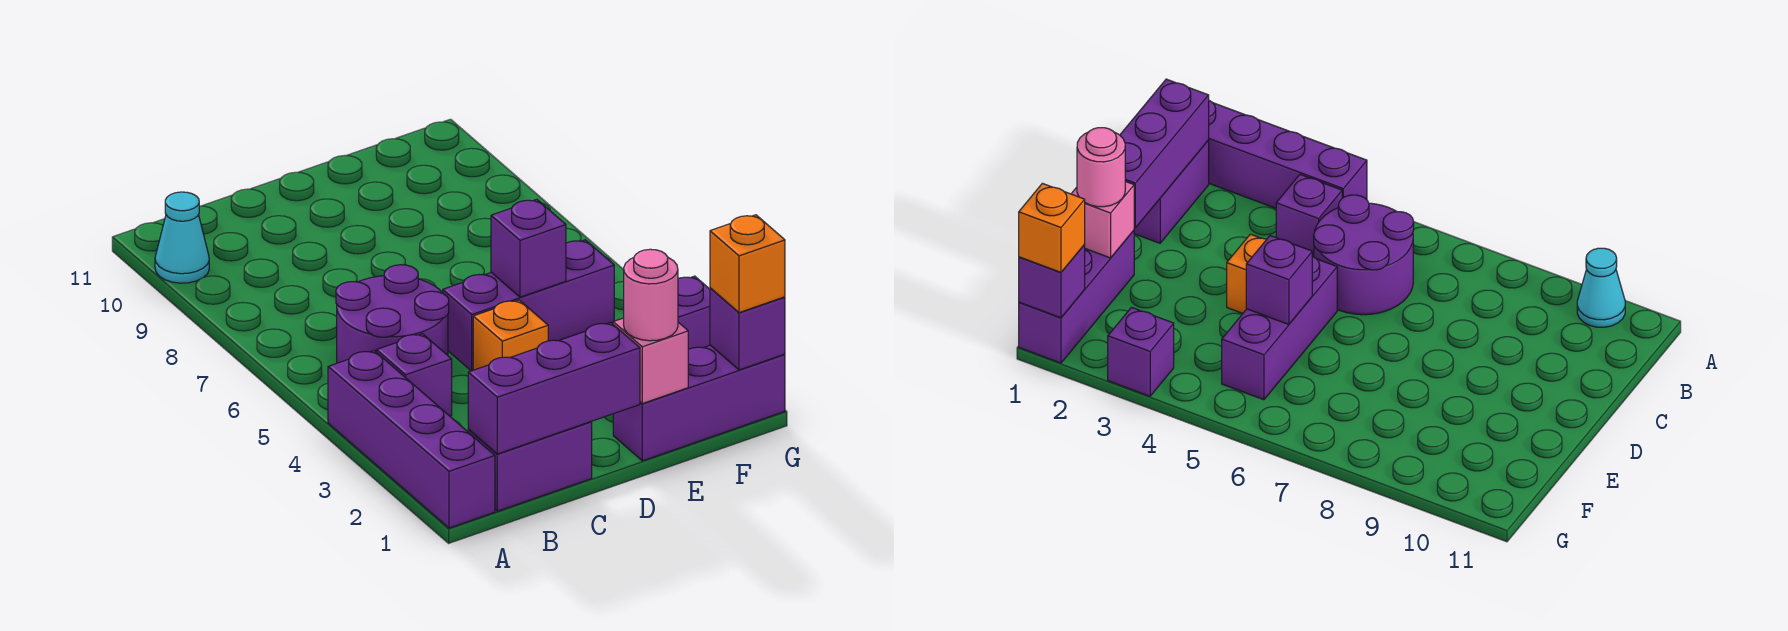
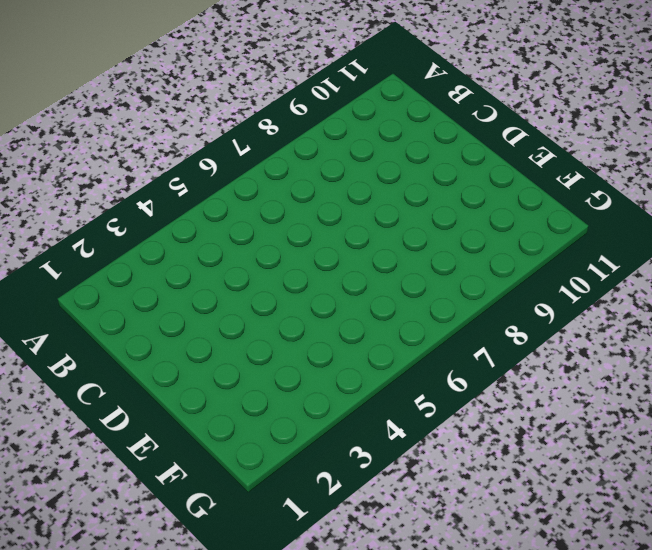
none -> purple brick A1:A4 level 1
none -> cyan cone A10 level 1
none -> purple brick B1:C1 level 1

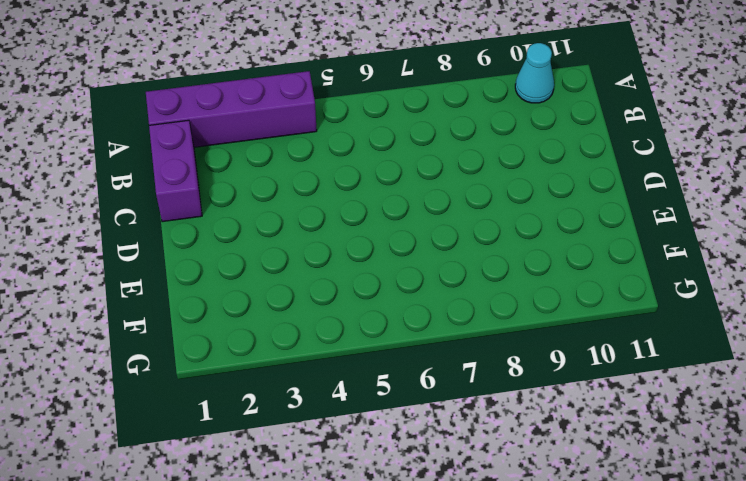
none -> purple brick B4 level 1
none -> purple round brick B5:C6 level 1
none -> orange brick D4 level 1

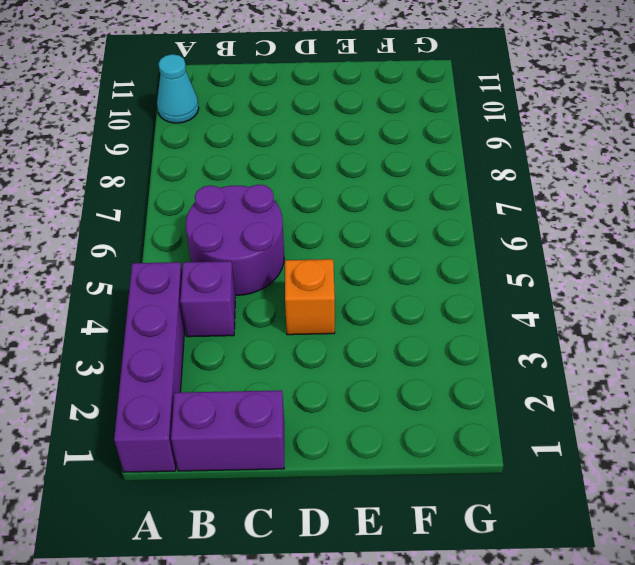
none -> purple brick D5:F5 level 1
none -> purple brick E1:G1 level 1
none -> purple brick G3 level 1

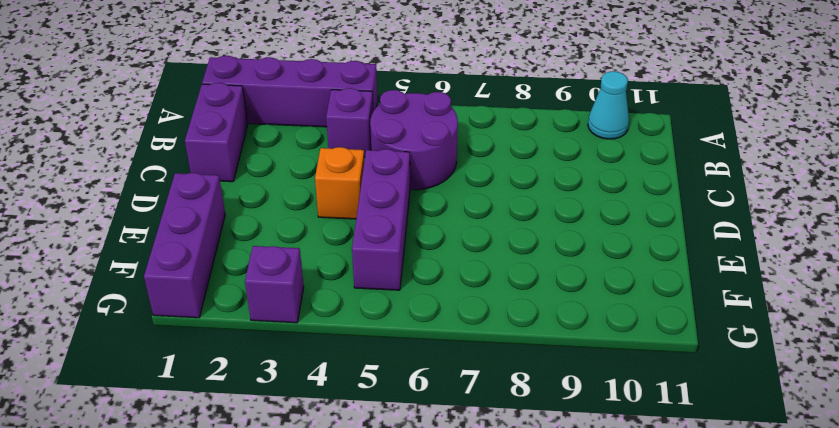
none -> purple brick B1:D1 level 2
none -> pink brick E1 level 2
none -> purple brick E5 level 2

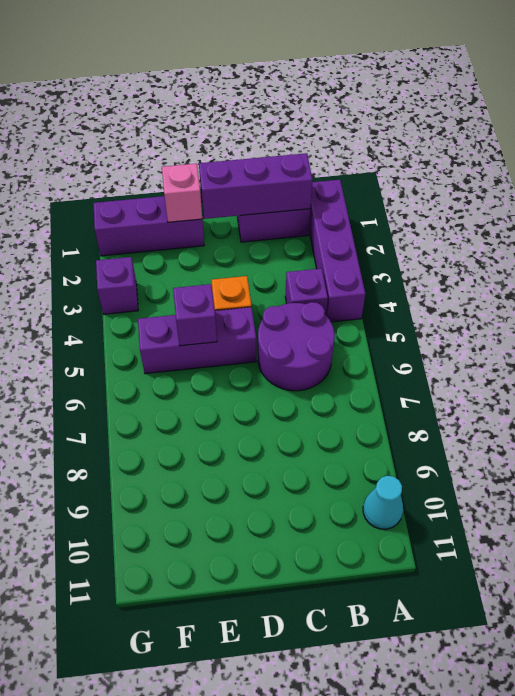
none -> purple brick G1 level 2
none -> pink round brick E1 level 3
none -> orange brick G1 level 3

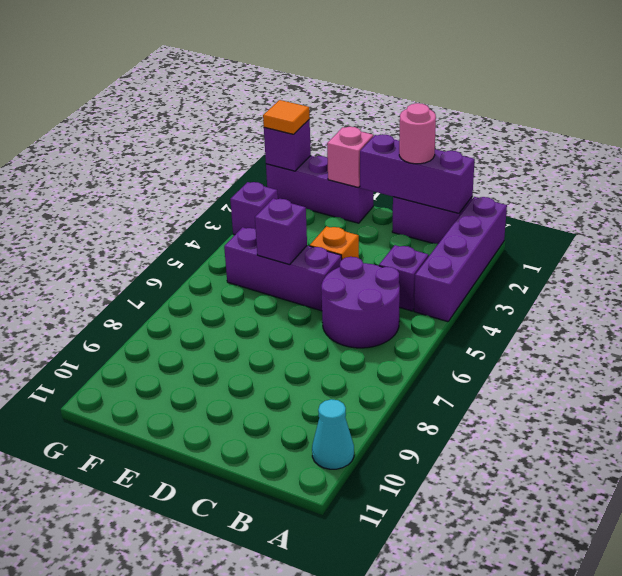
pink round brick C1 level 3 -> pink round brick E1 level 3
orange tile G1 level 3 -> orange brick G1 level 3

